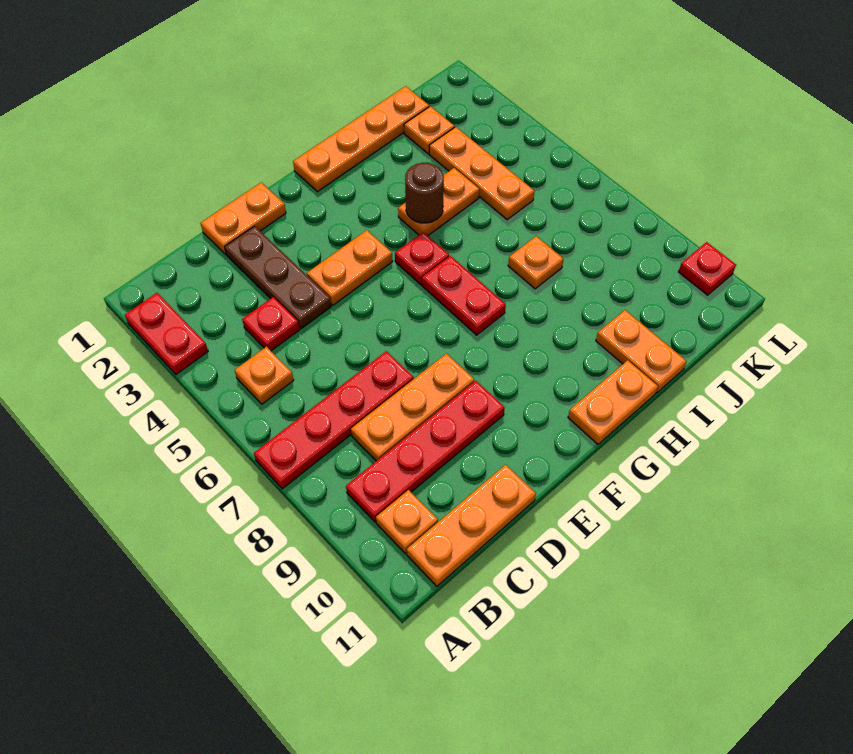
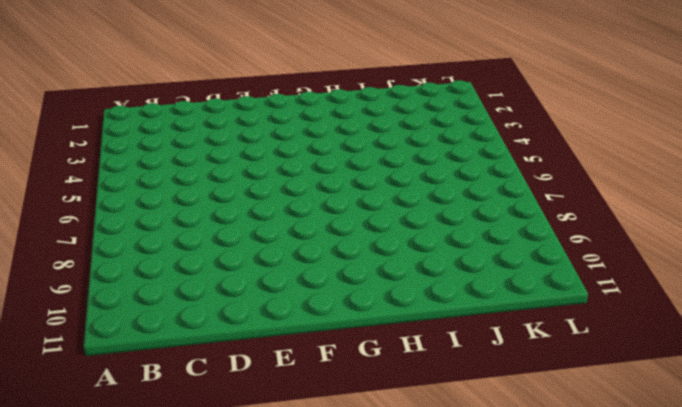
none -> red plate A2:A3 level 1
none -> red plate A7:D7 level 1
none -> orange plate B5 level 1

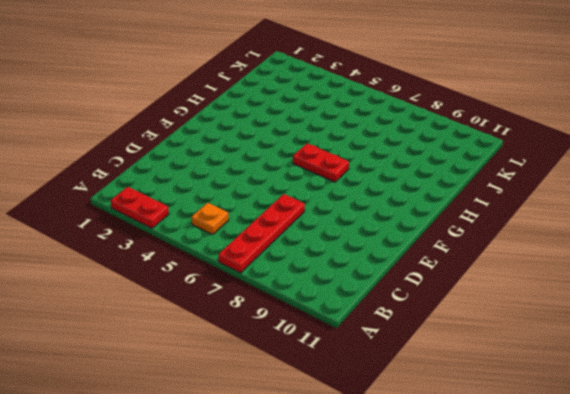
none -> red plate B9:E9 level 1
none -> orange plate B10 level 1
none -> orange plate B11:D11 level 1

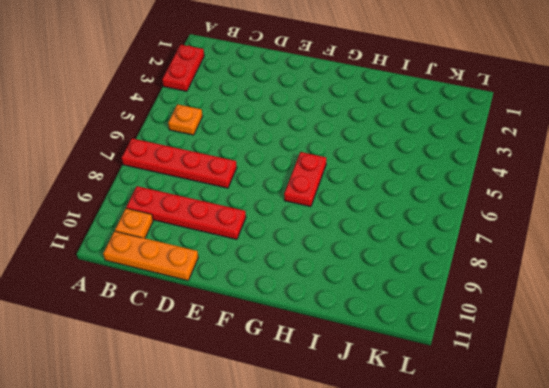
none -> red plate C4 level 1
none -> orange plate C8:E8 level 1
none -> orange plate D1:E1 level 1

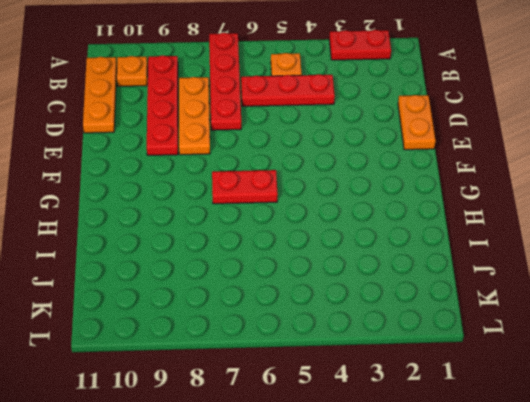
red plate C4:C6 level 1 -> red plate C4 level 1
none -> brown plate D2:D4 level 1
none -> orange plate E4:F4 level 1
none -> orange plate G1:J1 level 1

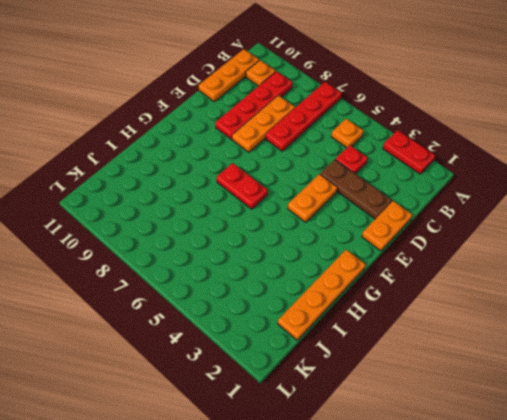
none -> red plate G5 level 1
none -> orange plate G11:H11 level 1
none -> orange plate H4:I4 level 1

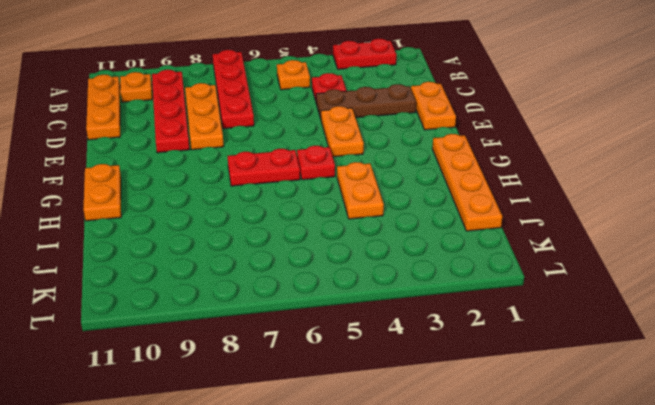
none -> orange plate I7 level 1
none -> orange plate I10:I11 level 1
none -> orange plate J2 level 1

